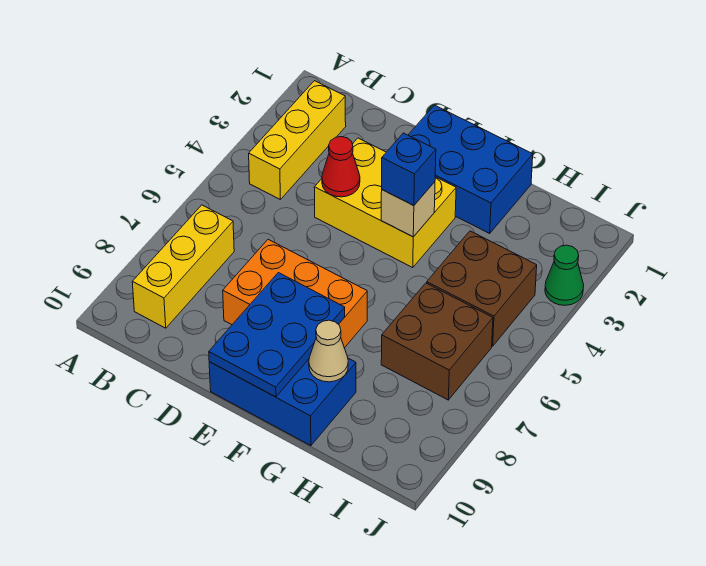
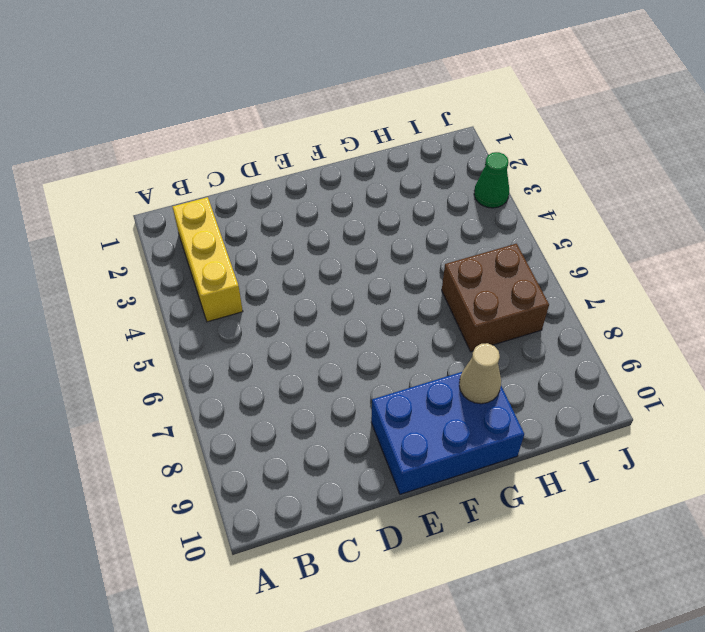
none -> yellow brick B7:B9 level 1
none -> yellow brick D3:F4 level 1
none -> orange brick D7:F8 level 1

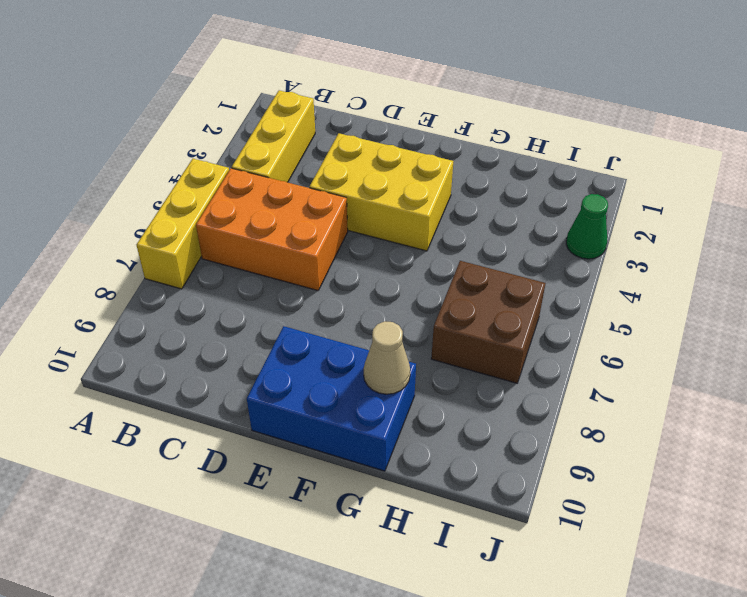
yellow brick A5:A7 level 1 -> yellow brick B7:B9 level 1
orange brick B5:D6 level 1 -> orange brick D7:F8 level 1
none -> blue brick E1:G2 level 1
none -> brown brick H4:I5 level 1
none -> red cone D4 level 2

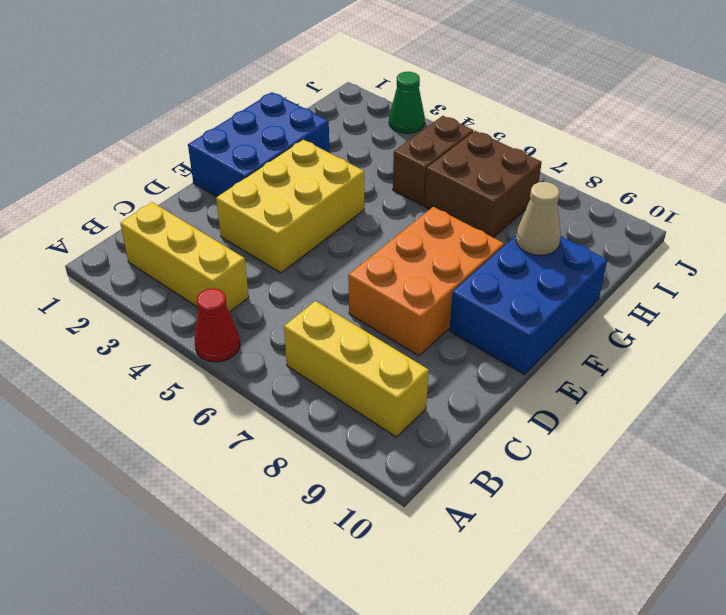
red cone A5 level 1 -> red cone D4 level 2
brown brick H5:I5 level 1 -> brown brick H4:I5 level 1
none -> blue plate E8:F10 level 2
none -> tan brick F4 level 2
none -> blue brick F4 level 3

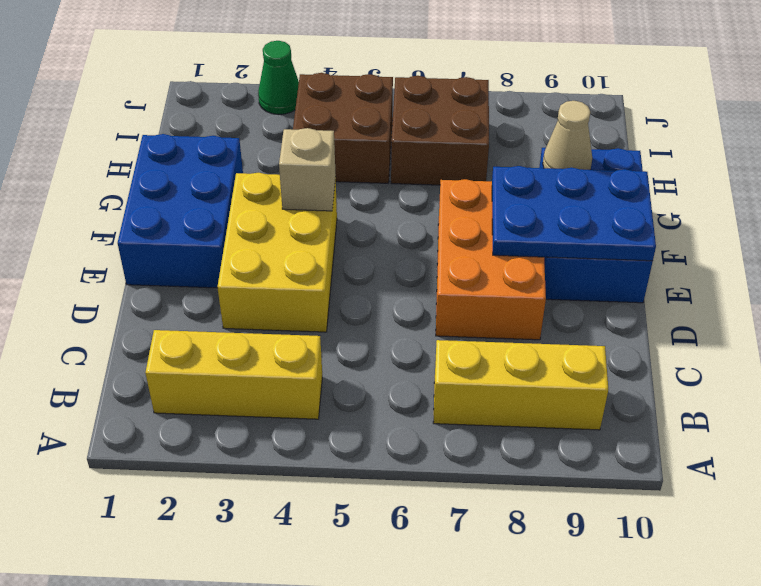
none -> red cone D4 level 2
none -> blue brick F4 level 3

